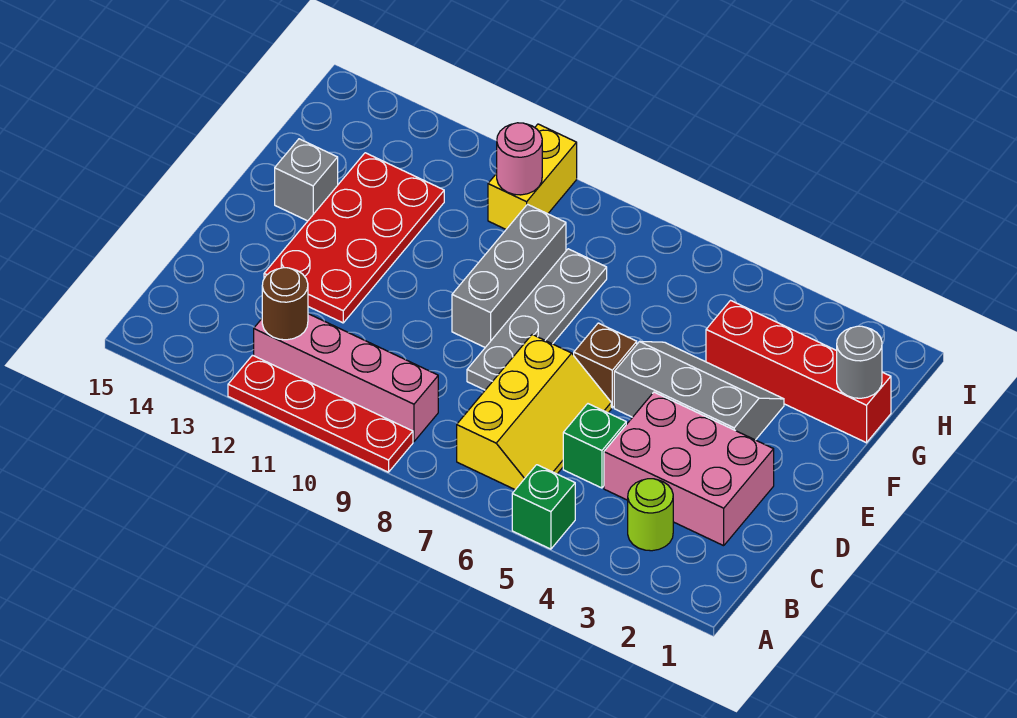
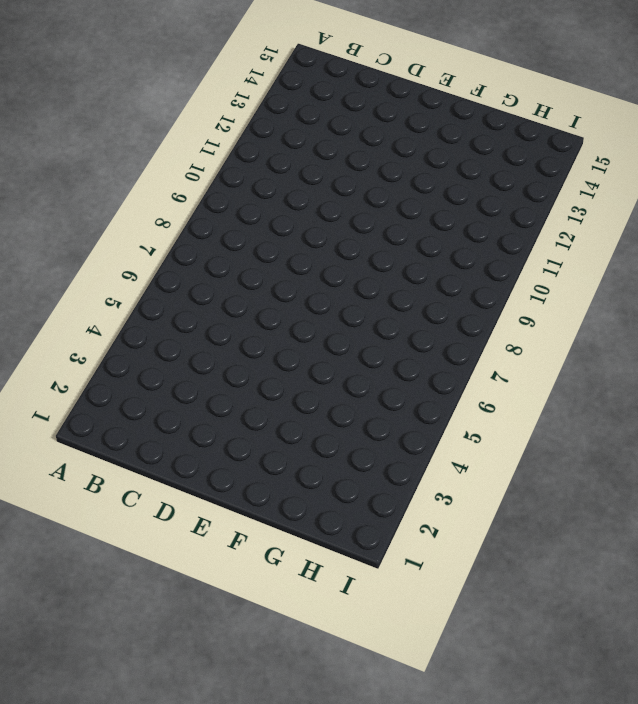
none -> green brick A5 level 1
none -> red plate A9:A12 level 1
none -> lime round brick B3 level 1

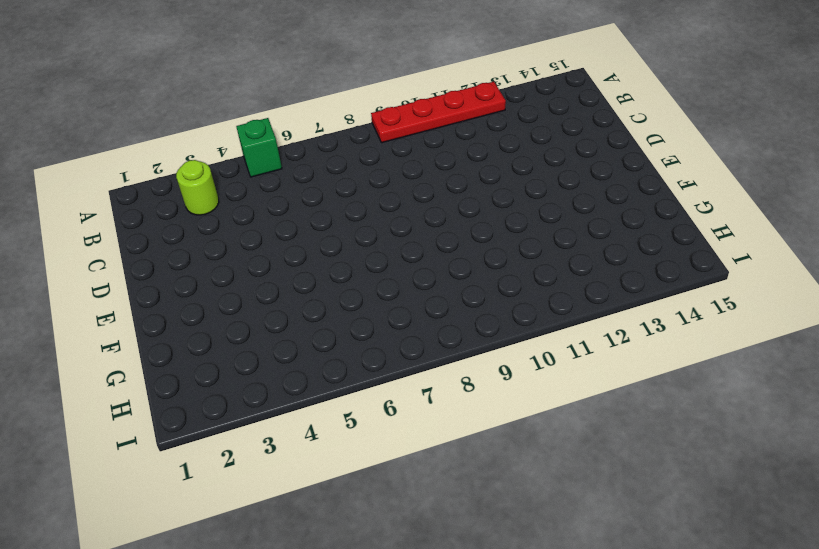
none -> yellow slope B6:D7 level 1 top 7
none -> pink brick B9:B12 level 1
none -> pink brick C2:D4 level 1

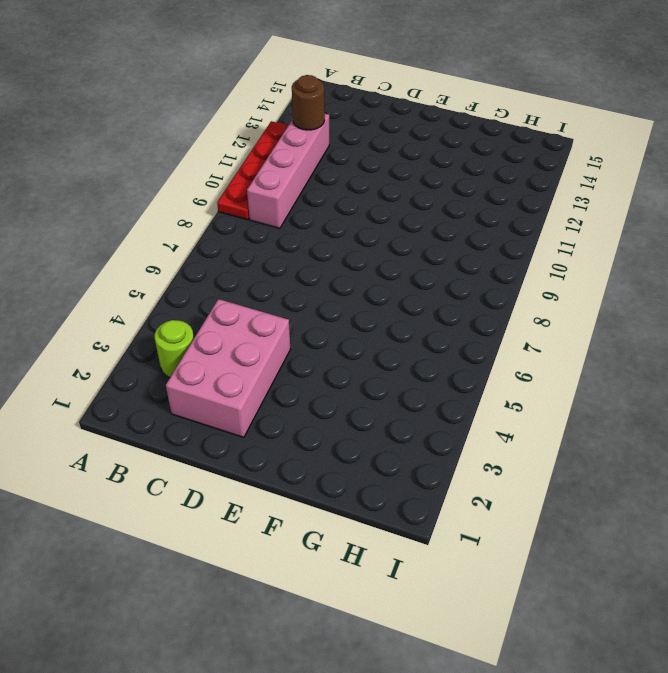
none -> green brick A5 level 1
none -> yellow slope B6:D7 level 1 top 7
none -> green brick C5 level 1

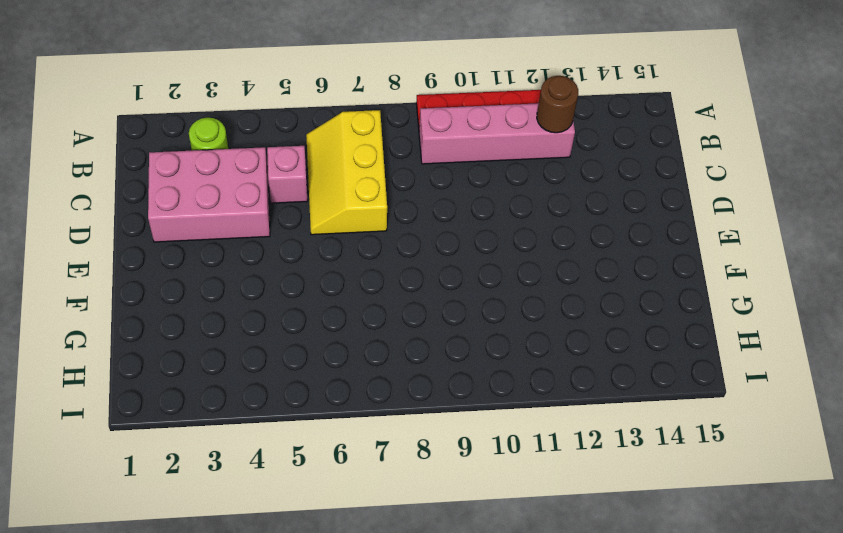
pink brick C5 level 1 -> green brick C5 level 1
none -> green brick A5 level 1
none -> grey plate D8:G8 level 1
none -> red plate D12:G13 level 1

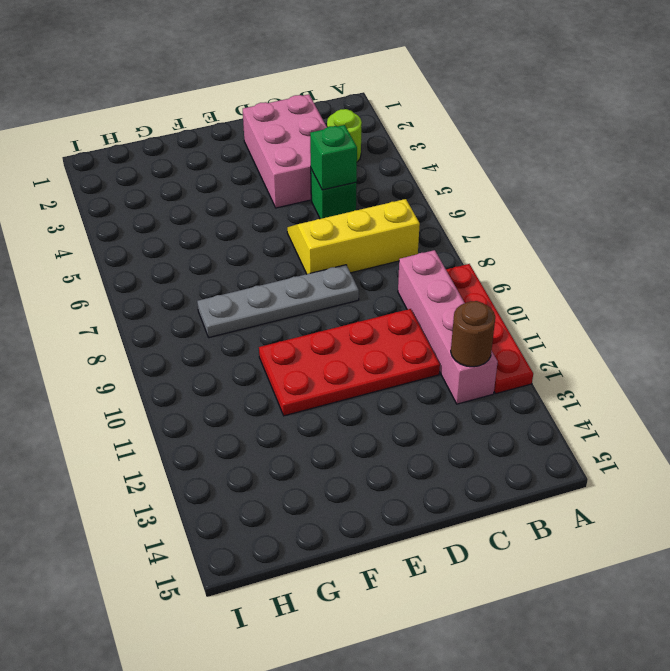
green brick C5 level 2 -> green brick A5 level 1
red plate C10:F11 level 1 -> red plate D12:G13 level 1
none -> grey slope E3:F5 level 1 top E
none -> brown brick E6 level 1
none -> grey brick E9:G9 level 1

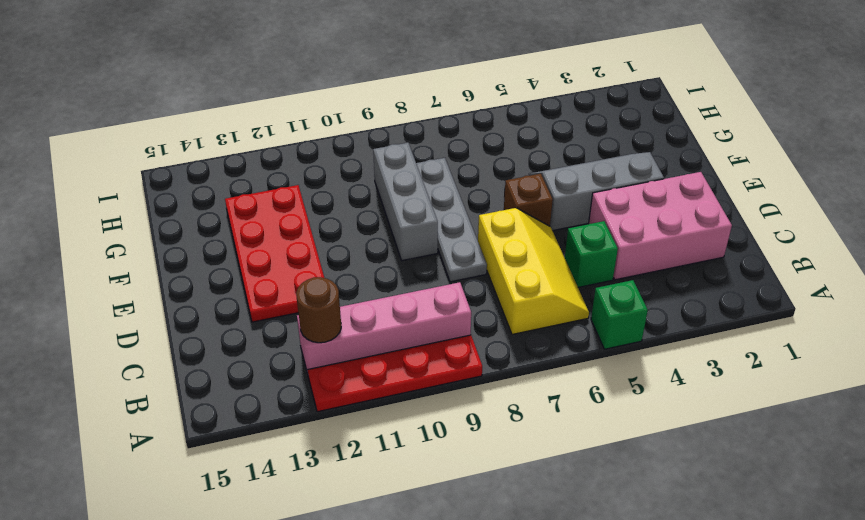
none -> lime round brick B3 level 1
none -> grey brick F14 level 1
none -> red brick G1:G4 level 1

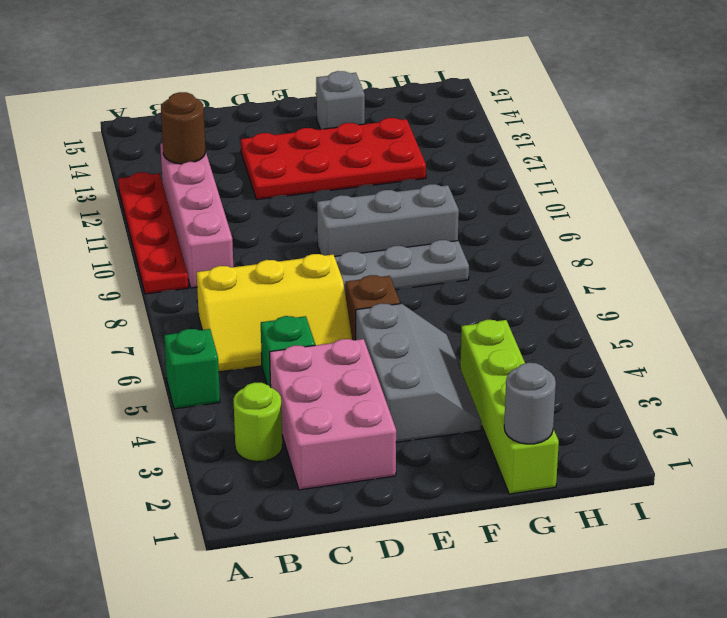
lime brick G1:G4 level 1 -> red brick G1:G4 level 1
none -> yellow brick H10:I10 level 1
none -> pink round brick H10 level 2

